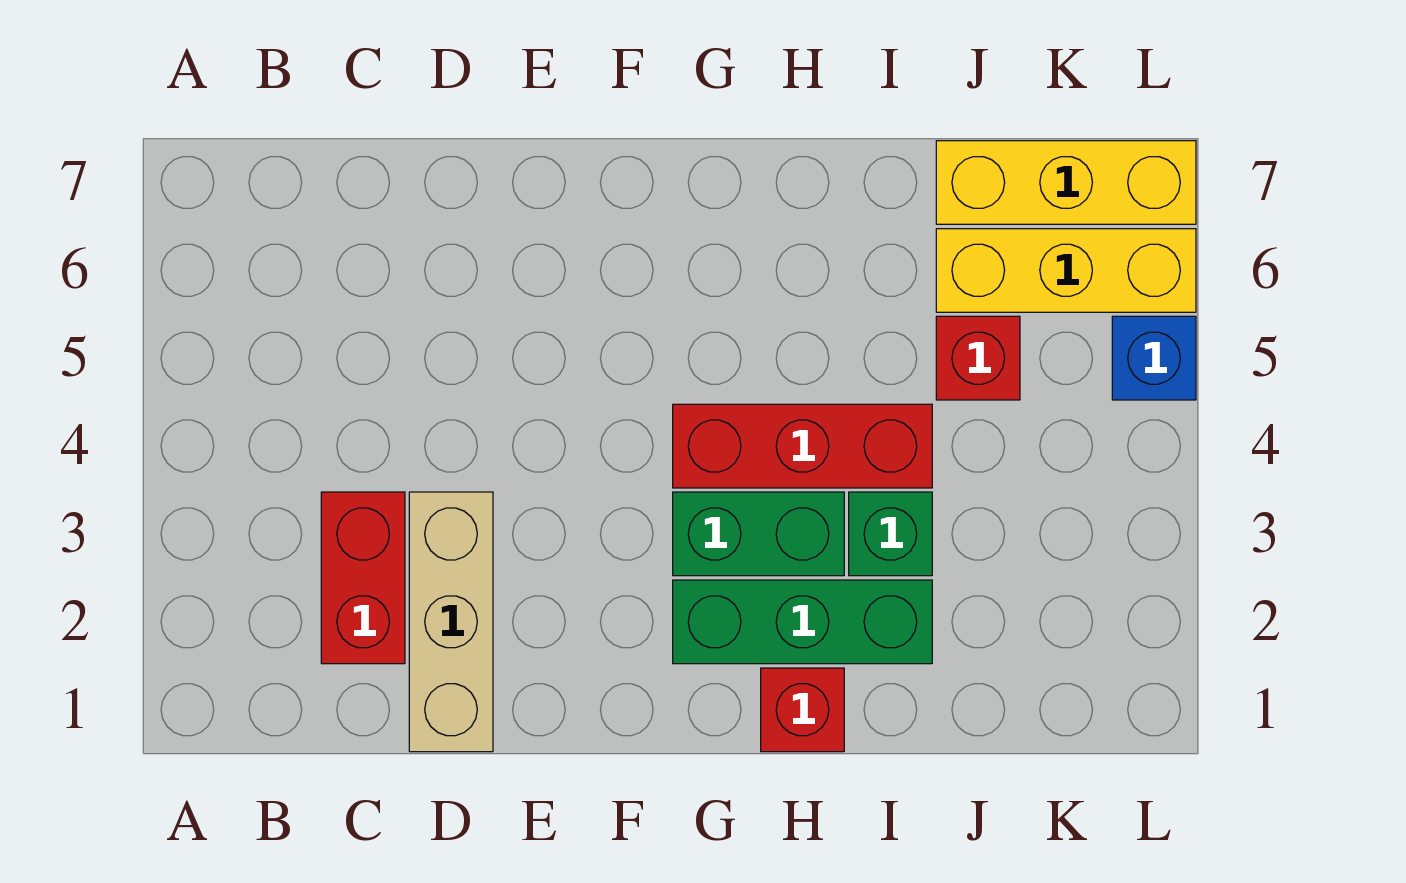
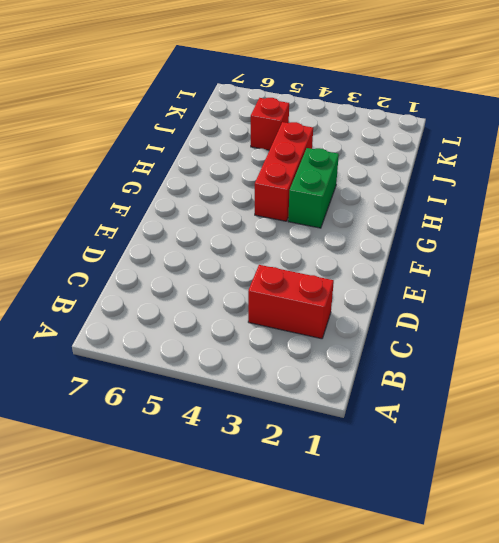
none -> tan brick D1:D3 level 1
none -> green brick G2:I2 level 1

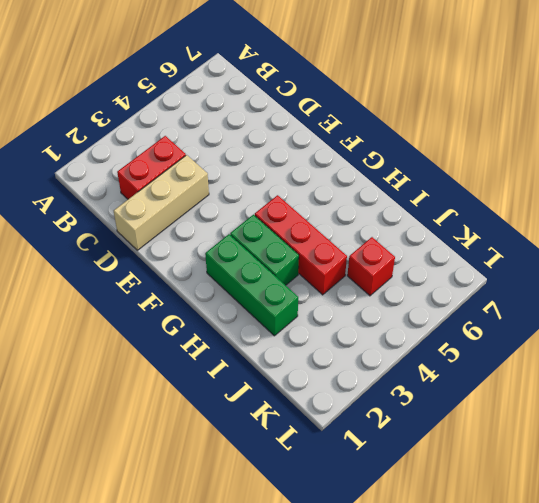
none -> red brick H1 level 1
none -> green brick I3 level 1

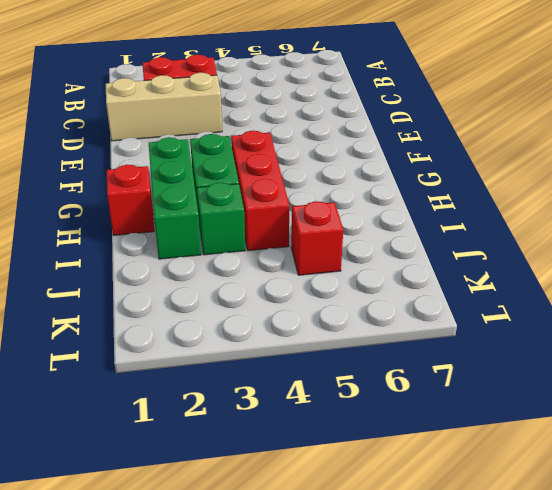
none -> yellow brick J6:L6 level 1
none -> yellow brick J7:L7 level 1

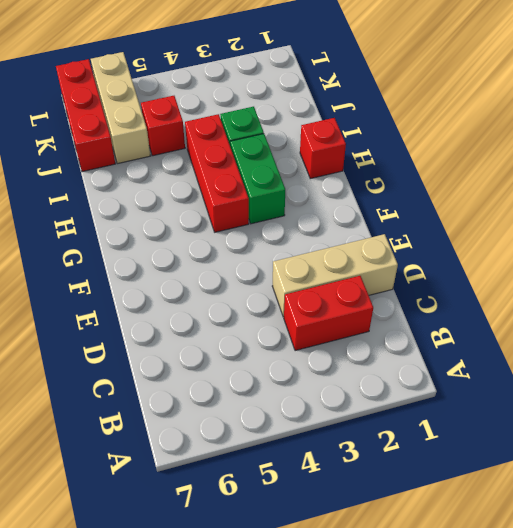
tan brick J6:L6 level 1 -> yellow brick J6:L6 level 1
red brick J7:L7 level 1 -> yellow brick J7:L7 level 1
none -> green brick G2:I2 level 1
none -> blue brick L5 level 1

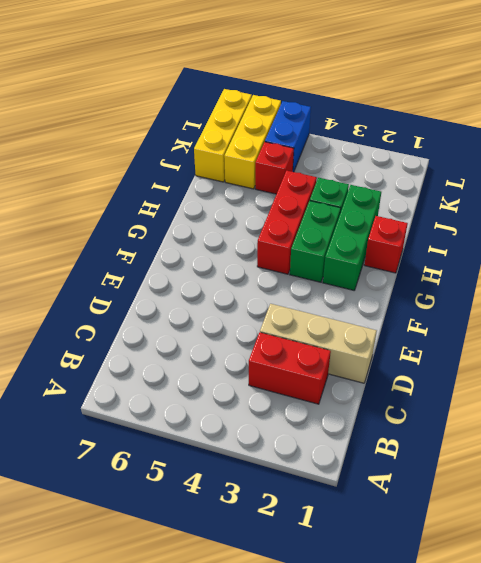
blue brick K5:L5 level 1 -> blue brick L5 level 1

